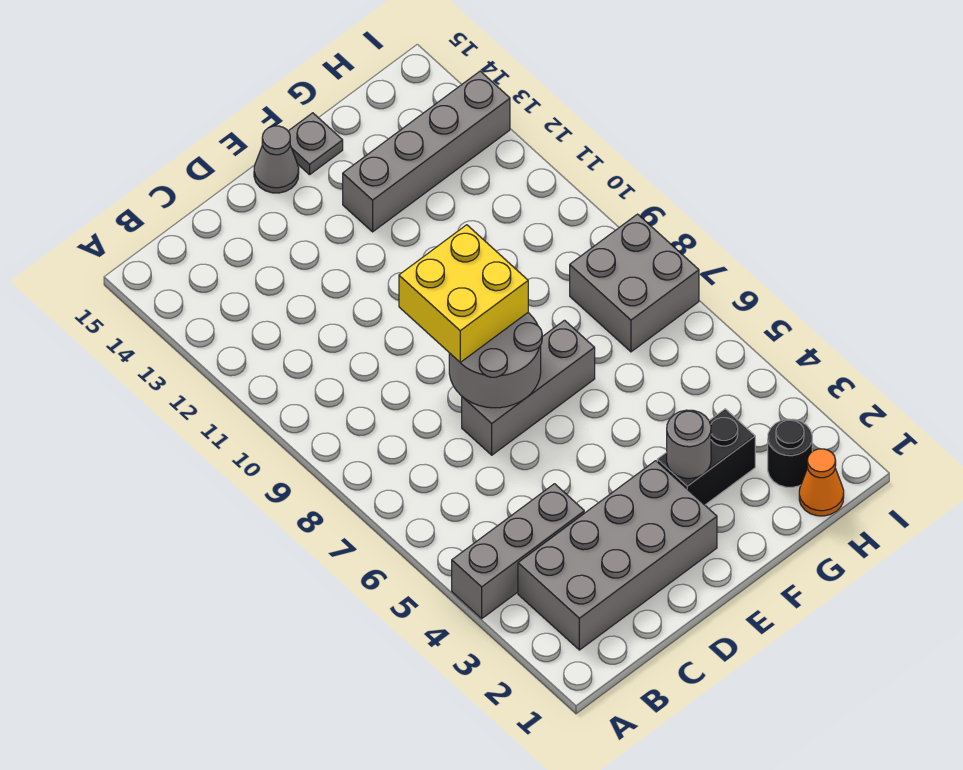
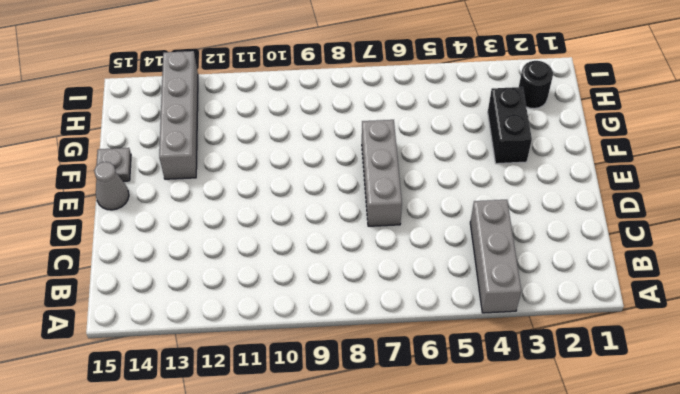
none -> grey brick B2:E3 level 1
none -> orange cone H1 level 1
none -> grey brick H7:I8 level 1

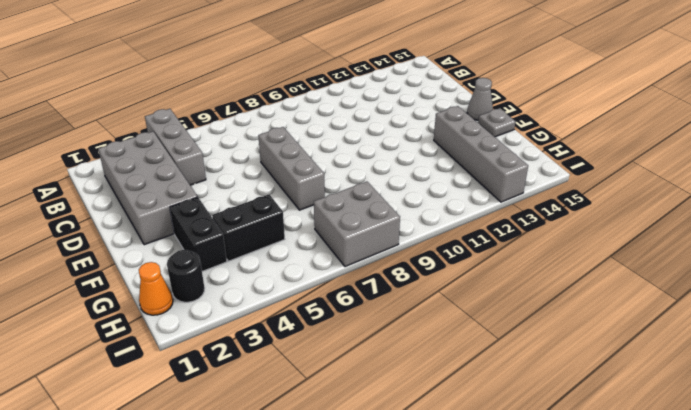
black brick G4:G5 level 1 -> none
none -> grey round brick D7:E8 level 2
none -> grey round brick F3 level 2
none -> yellow brick D8:E9 level 3

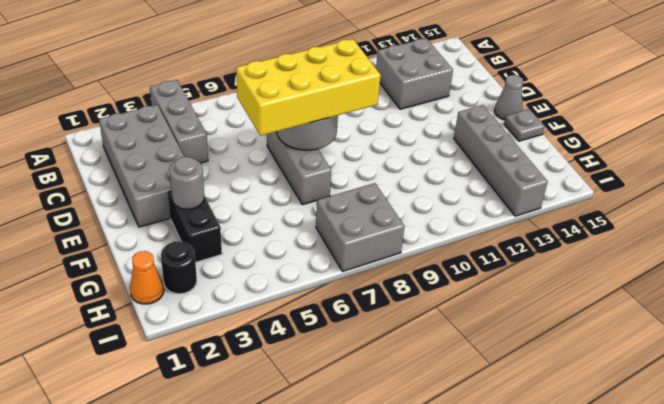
grey brick B12:C13 level 1 -> none
yellow brick D6:E9 level 3 -> yellow brick D8:E9 level 3

